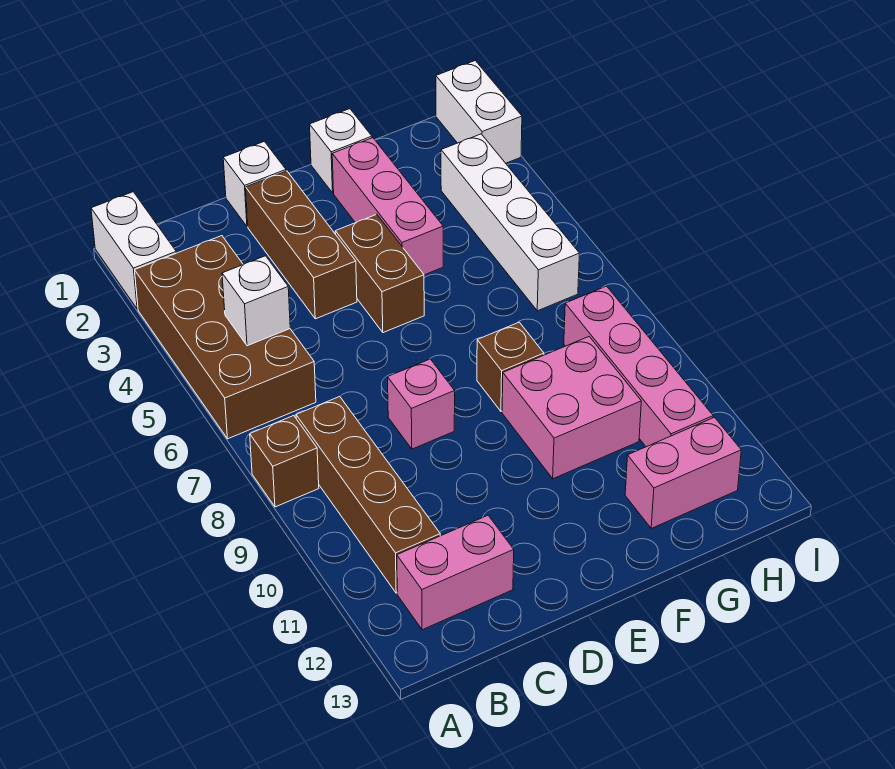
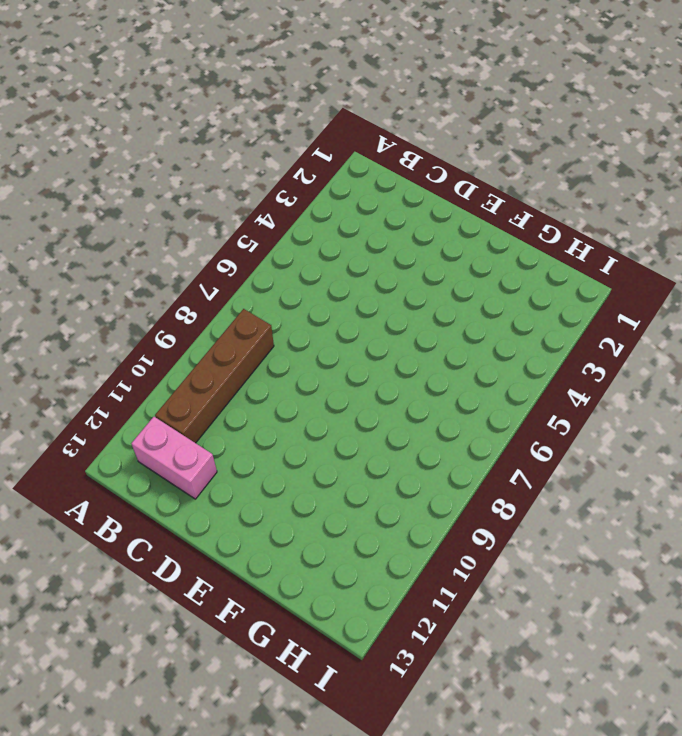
none -> white brick A1:A2 level 1
none -> brown brick A3:B6 level 1
none -> brown brick A8 level 1

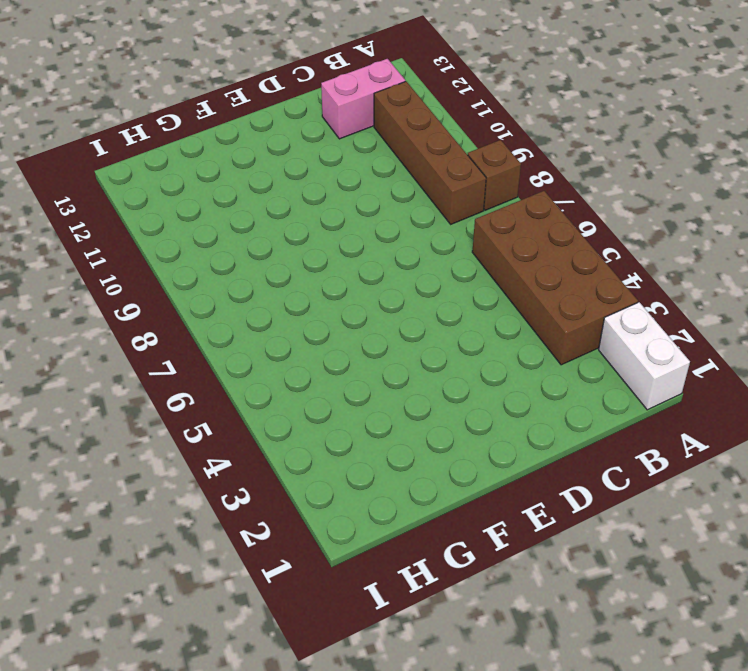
none -> white brick D1 level 1
none -> brown brick D2:D4 level 1
none -> pink brick D8 level 1

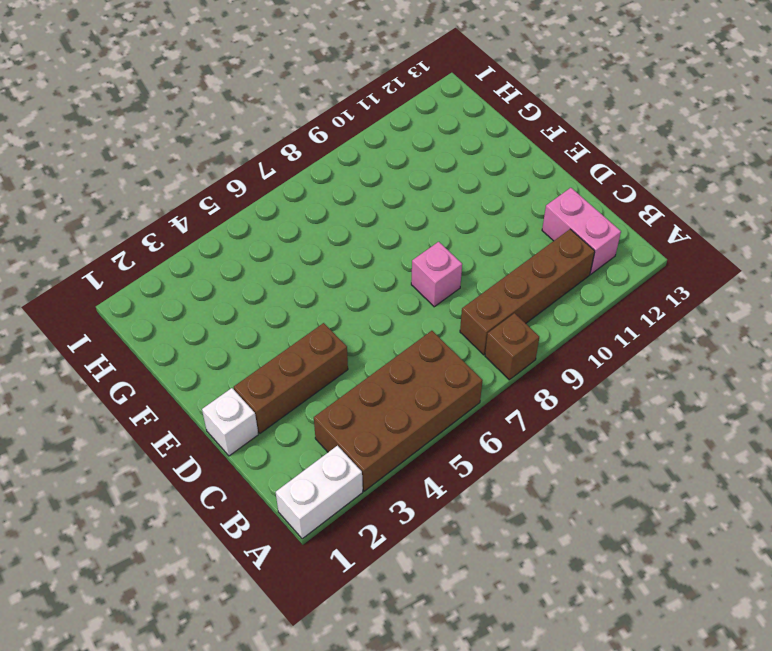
none -> brown brick E4:E5 level 1
none -> white brick F1 level 1
none -> pink brick F2:F4 level 1

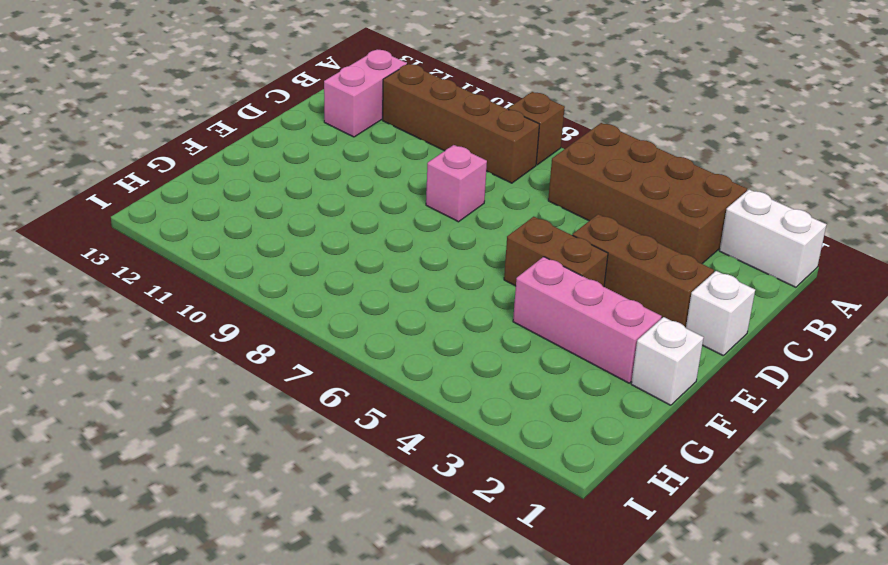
none -> brown brick F8 level 1
none -> pink brick F9:G10 level 1
none -> pink brick G12:H12 level 1

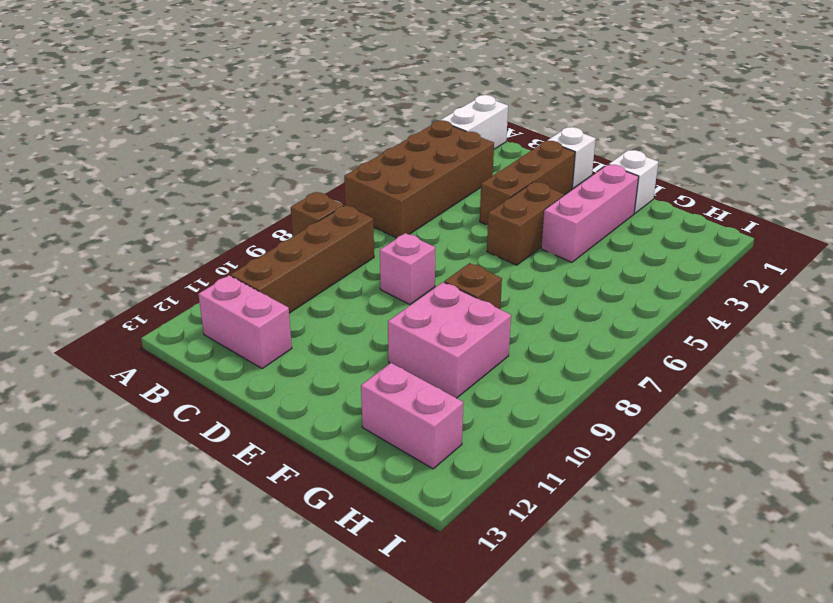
none -> white brick H3:H6 level 1
none -> pink brick H8:H11 level 1
none -> white brick I1:I2 level 1

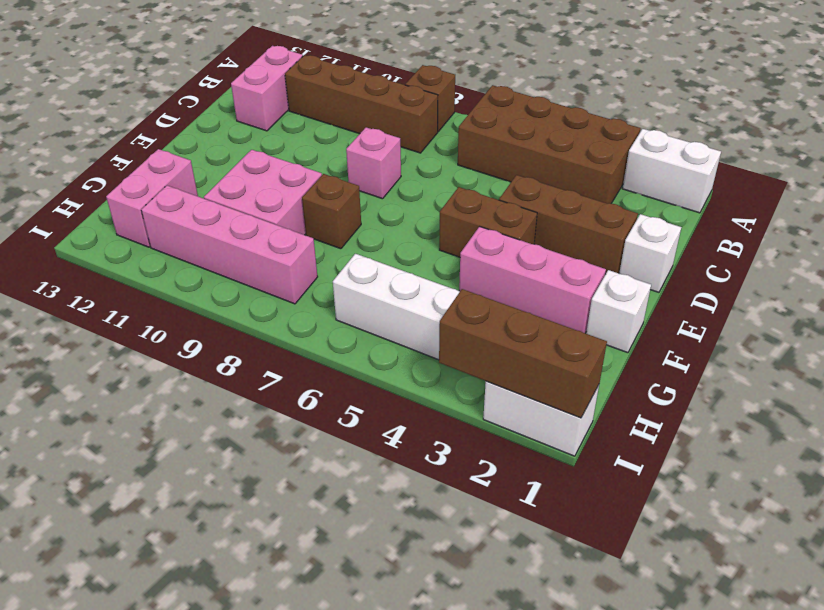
brown brick I1:I3 level 2 -> none
none -> white brick B5 level 2

